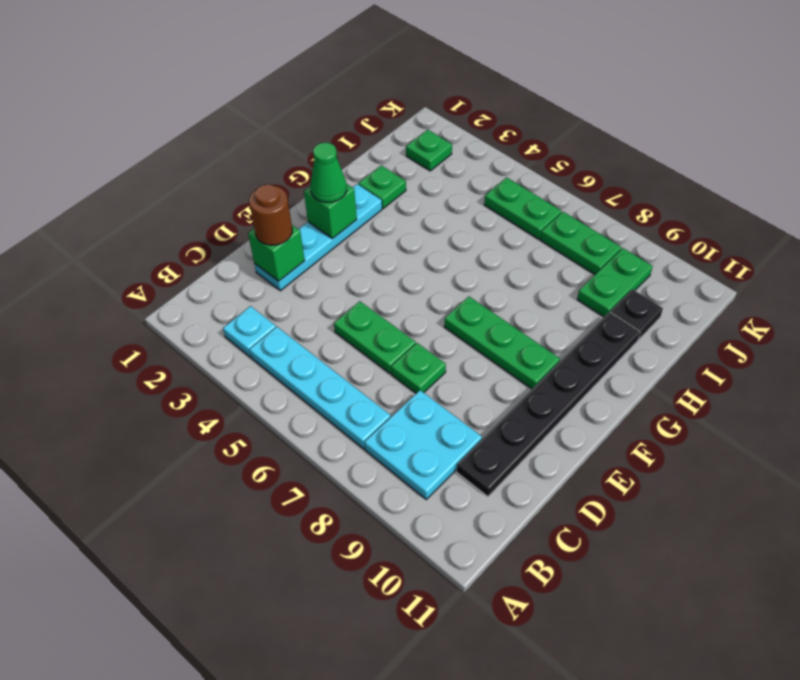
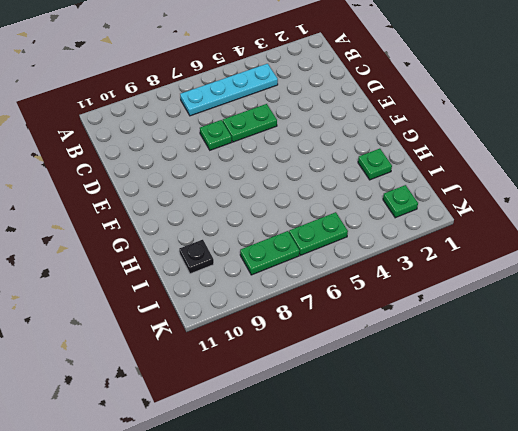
none -> cyan plate B3 level 1
none -> cyan plate B8:C9 level 1
none -> black plate C10:H10 level 1

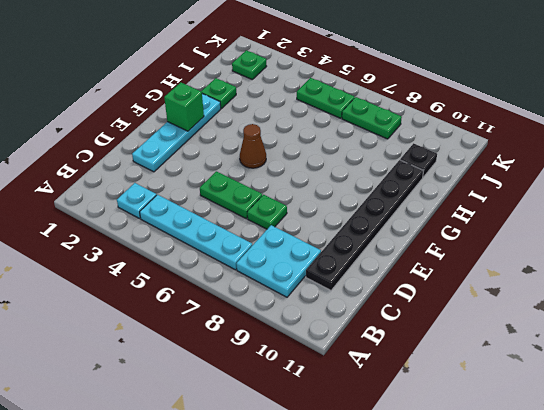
brown cone F5 level 1 -> none
none -> green plate F7:F9 level 1
none -> green plate I9:J9 level 1
none -> green brick D2 level 2

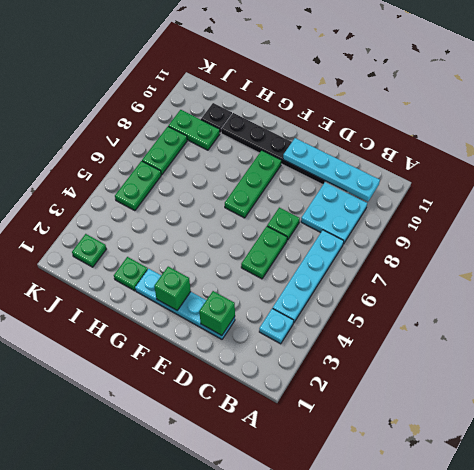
cyan plate B10:E10 level 2 -> none
none -> brown round brick D2 level 3
none -> green cone F2 level 3

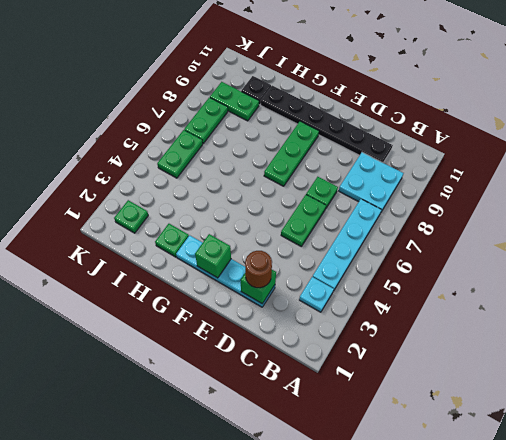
none -> green cone F2 level 3

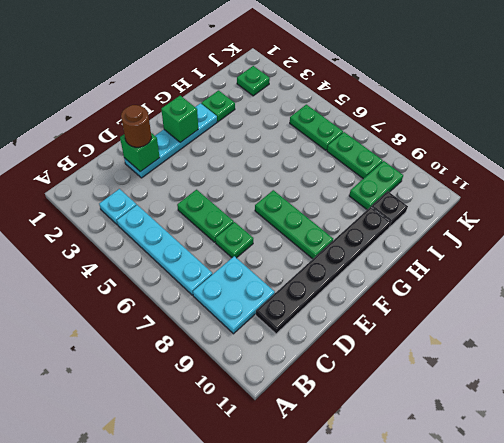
none -> green cone F2 level 3

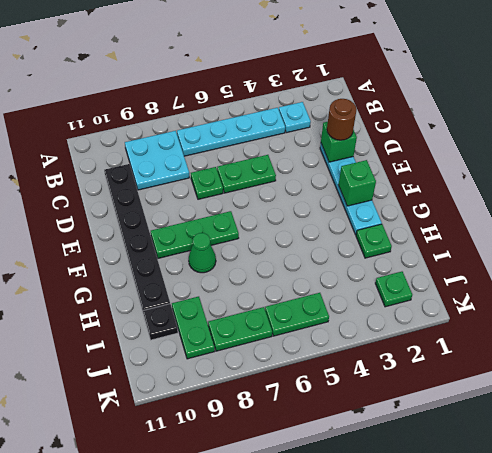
green cone G8 level 1 -> green cone F2 level 3

